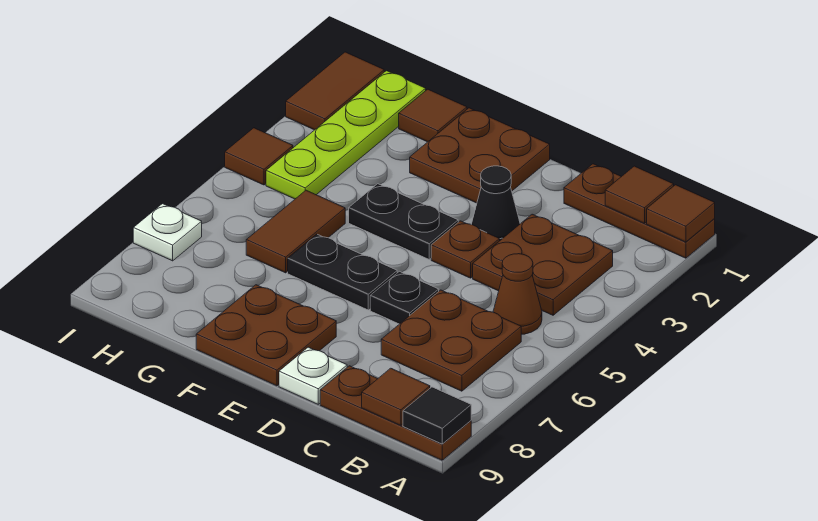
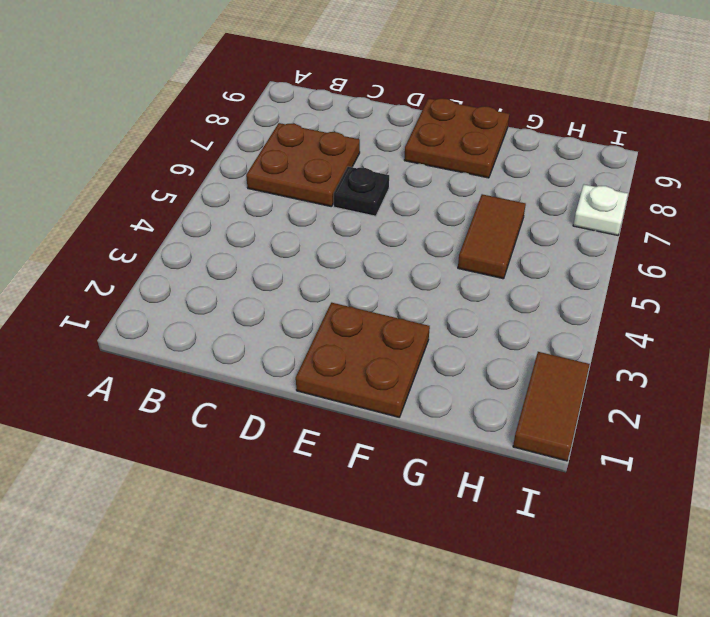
none -> brown plate A1:C1 level 1
none -> brown plate A9:C9 level 1
none -> brown plate B3:C4 level 1

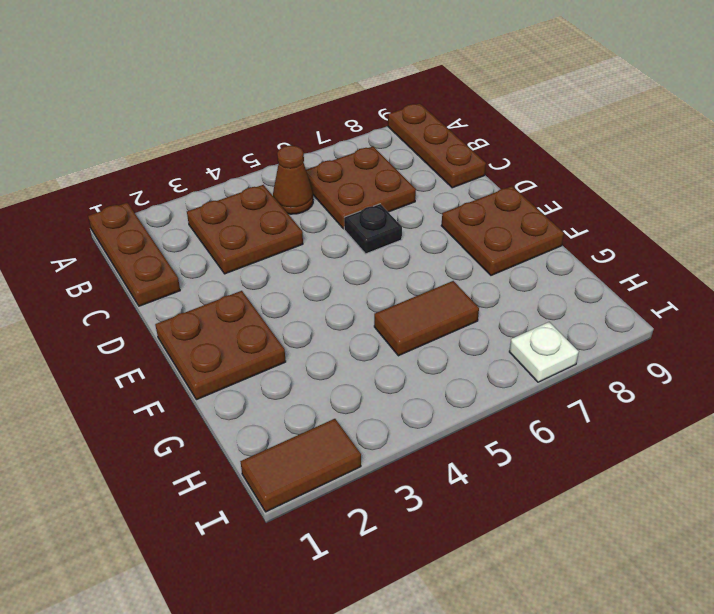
none -> black cone D3 level 1
none -> brown plate D4 level 1
none -> white plate D9 level 1

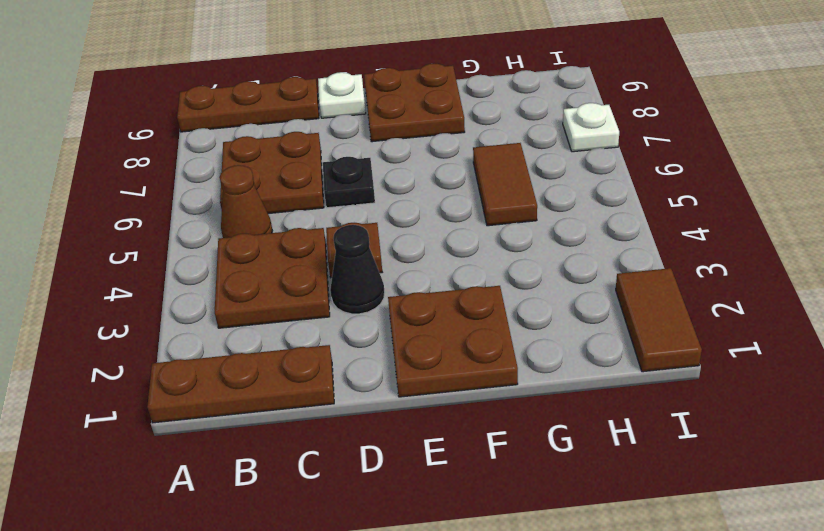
none -> black plate E4:F4 level 1
none -> black plate E6:F6 level 1
none -> brown tile G1 level 1

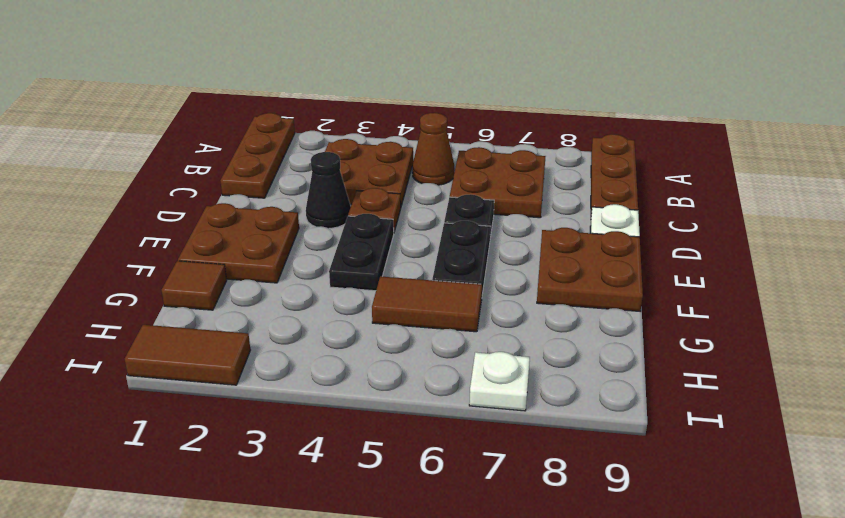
none -> lime plate H1:H4 level 1
none -> brown tile I4 level 1
none -> brown tile A1 level 2

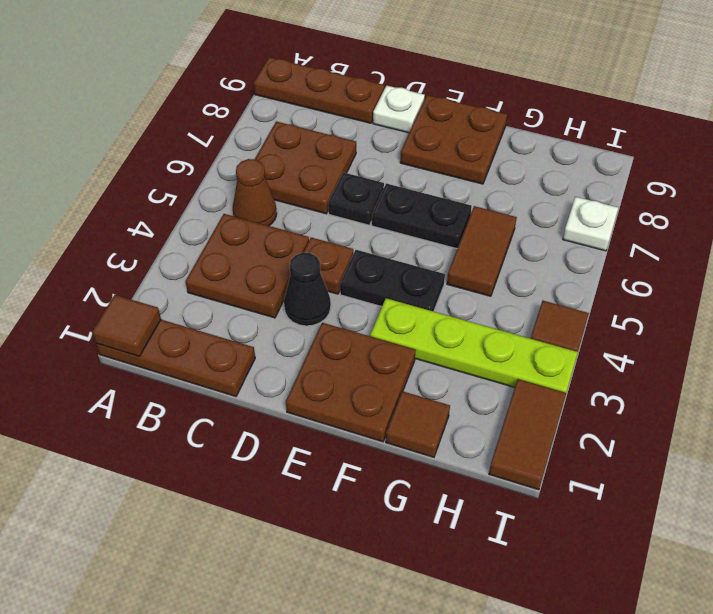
lime plate F3:I3 level 1 -> lime plate H1:H4 level 1
none -> black tile A9 level 2
none -> brown tile B1 level 2
none -> brown tile B9 level 2

